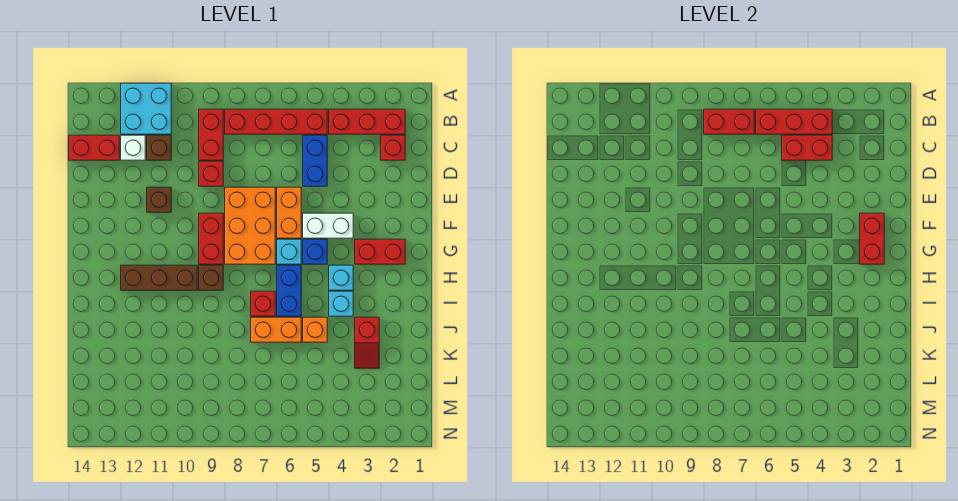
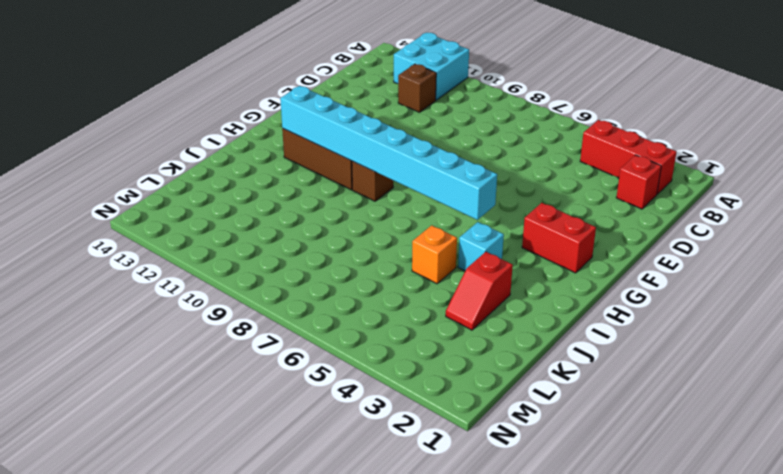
cyan brick H5:H12 level 2 -> none
none -> red brick B5:B8 level 1
none -> red brick B9:C9 level 1
none -> blue brick C5:D5 level 1
none -> white brick C12 level 1

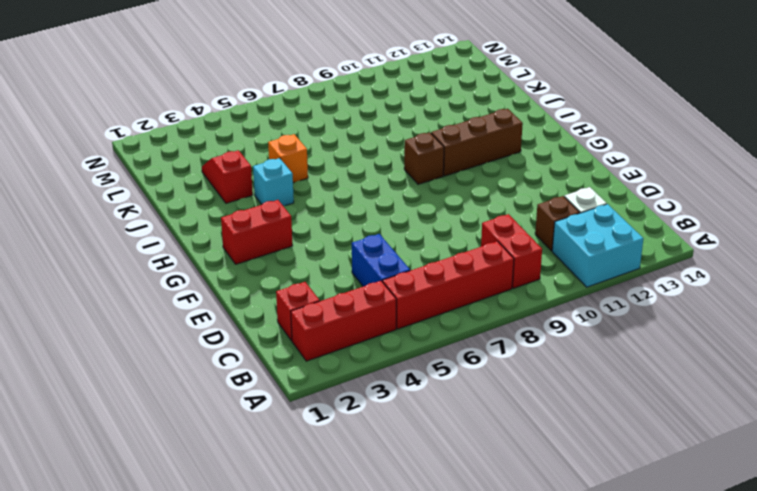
none -> red brick C13:C14 level 1
none -> red brick D9 level 1
none -> orange brick E6:F6 level 1
none -> orange brick E7:G8 level 1

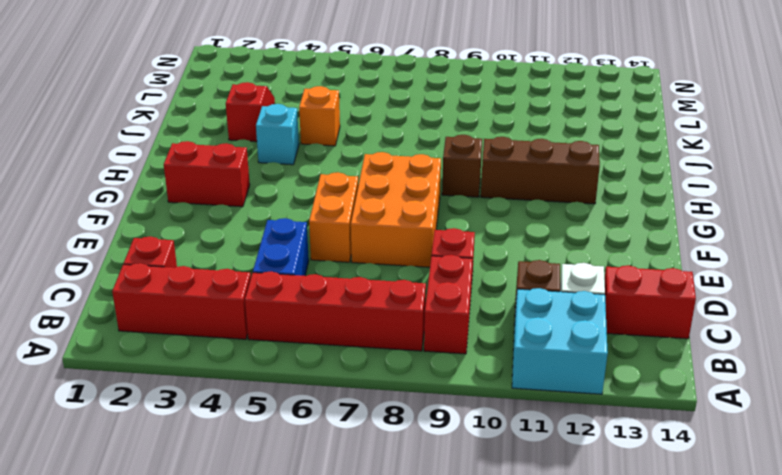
none -> brown brick E11 level 1
none -> white brick F4:F5 level 1
none -> red brick F9:G9 level 1
none -> blue brick G5 level 1

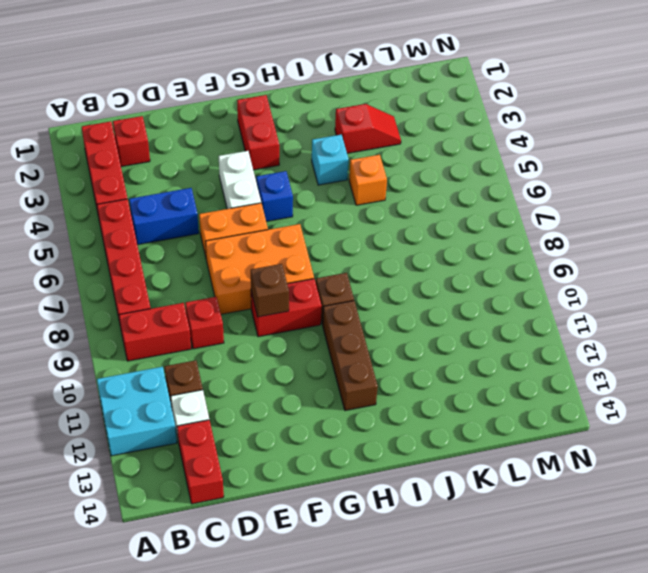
brown brick F9 level 2 -> brown brick E11 level 1
none -> cyan brick G6 level 1
none -> cyan brick H4 level 1
none -> blue brick H6:I6 level 1
none -> red brick I7 level 1

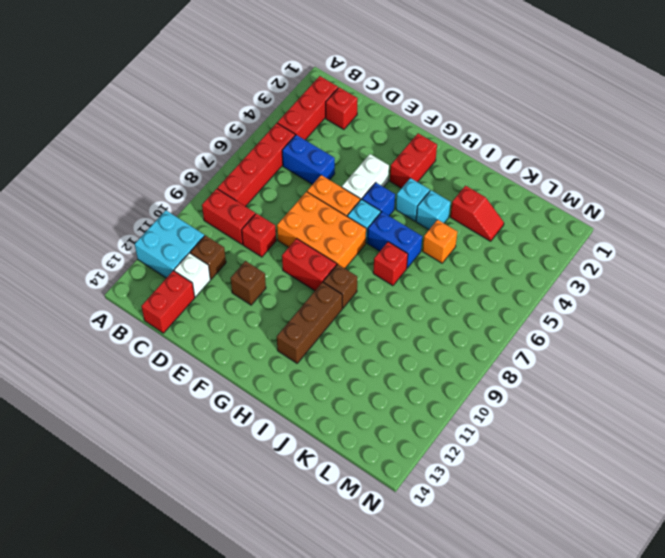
none -> orange brick J6:J7 level 1
none -> red brick B4:B6 level 2
none -> red brick B7:B8 level 2
none -> red brick C4:C5 level 2

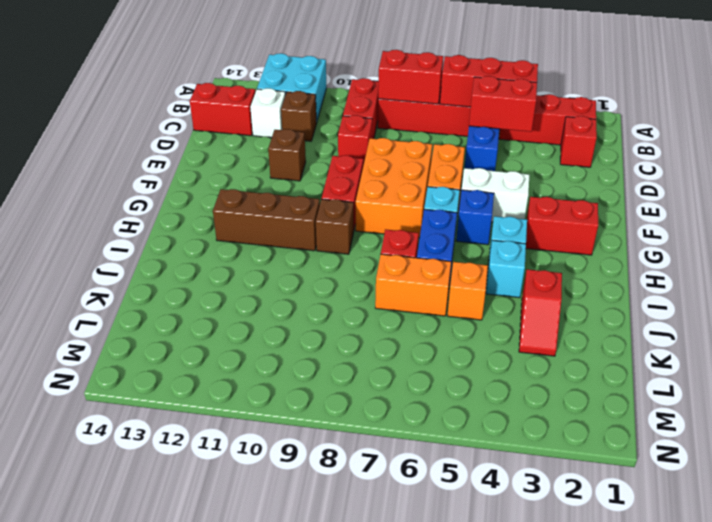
none -> red brick F2:G2 level 2

